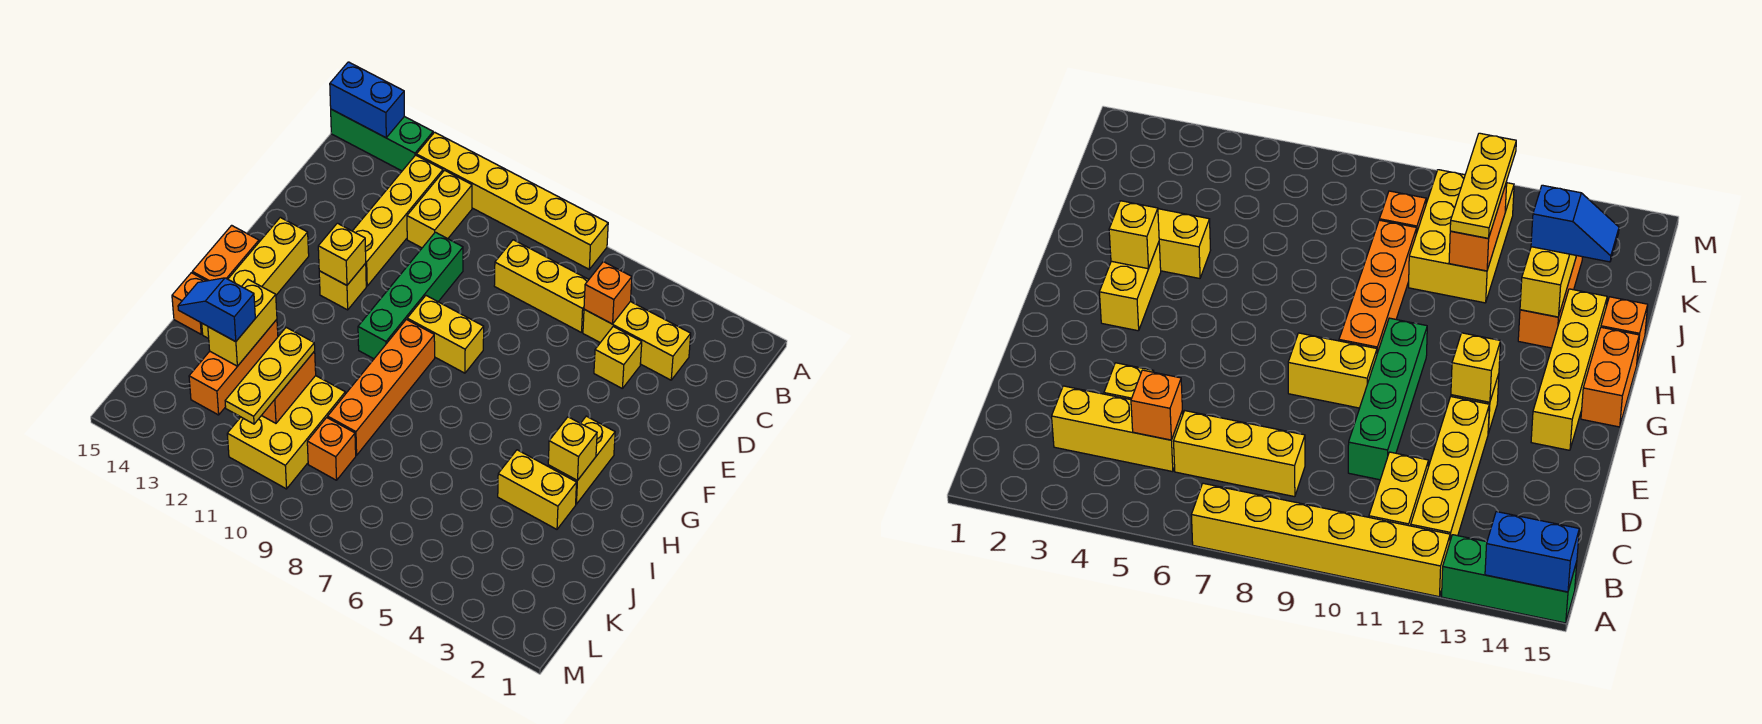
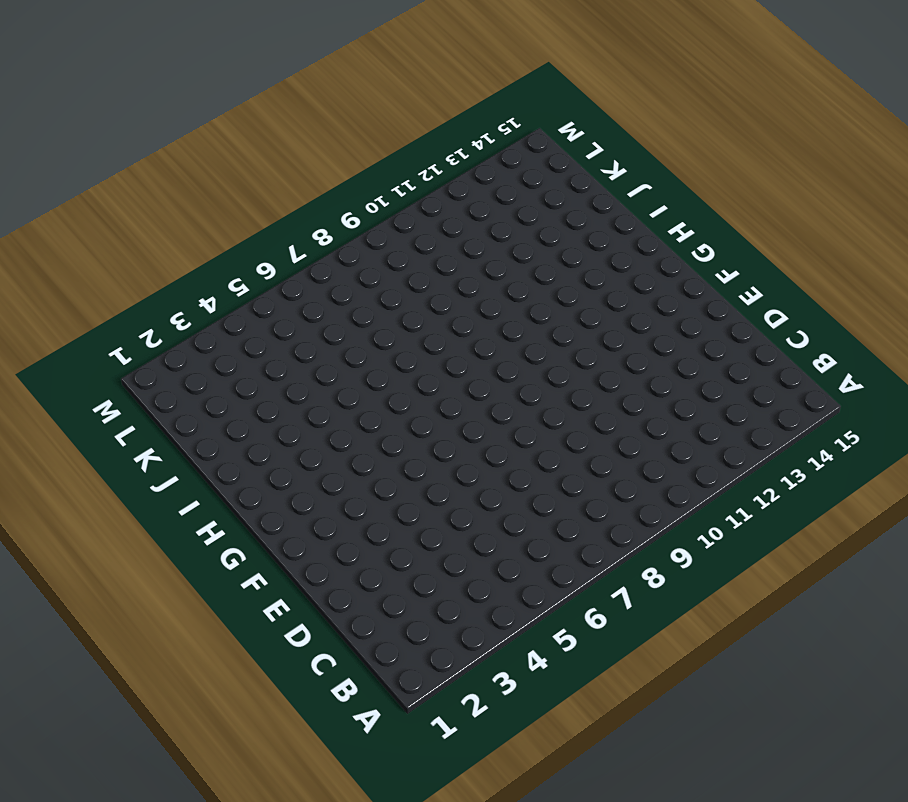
none -> yellow brick A7:A12 level 1
none -> green brick A13:A15 level 1
none -> yellow brick B11:C11 level 1

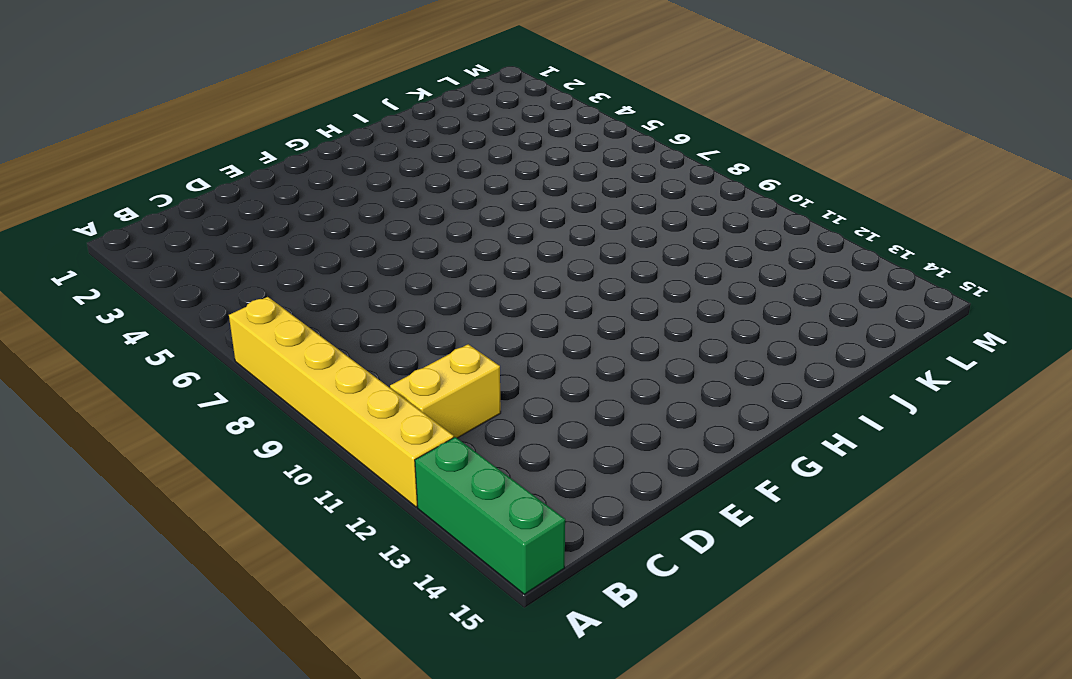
none -> yellow brick B12:E12 level 1
none -> yellow brick C3:C5 level 1
none -> yellow brick C6:C8 level 1

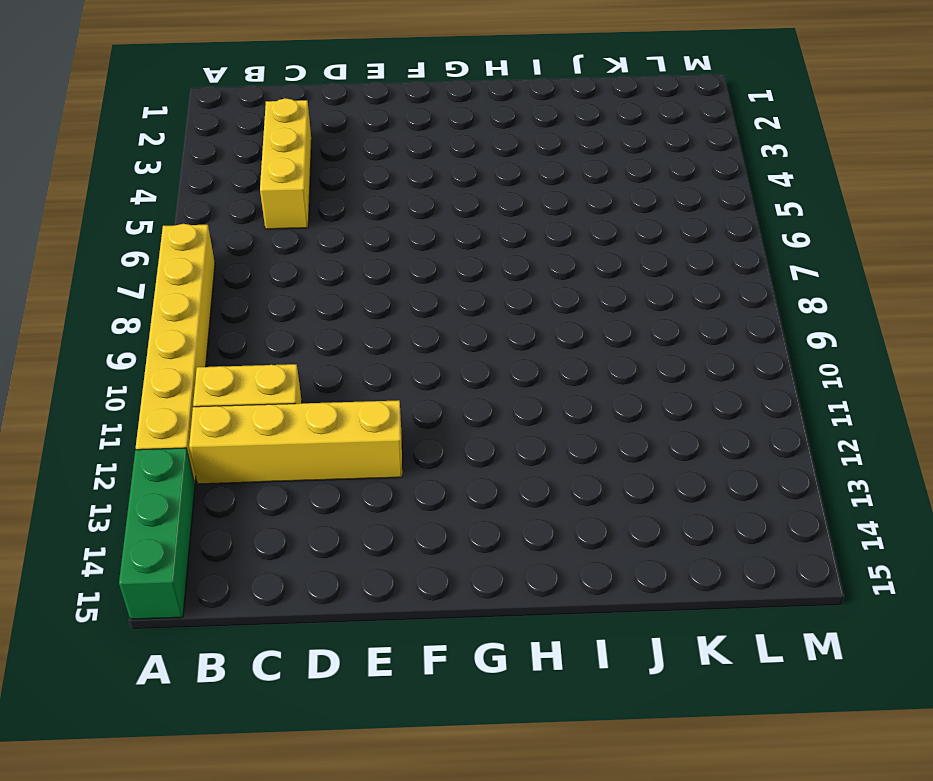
none -> yellow brick C6:C8 level 1
none -> yellow brick D4 level 1
none -> green brick D10:G10 level 1

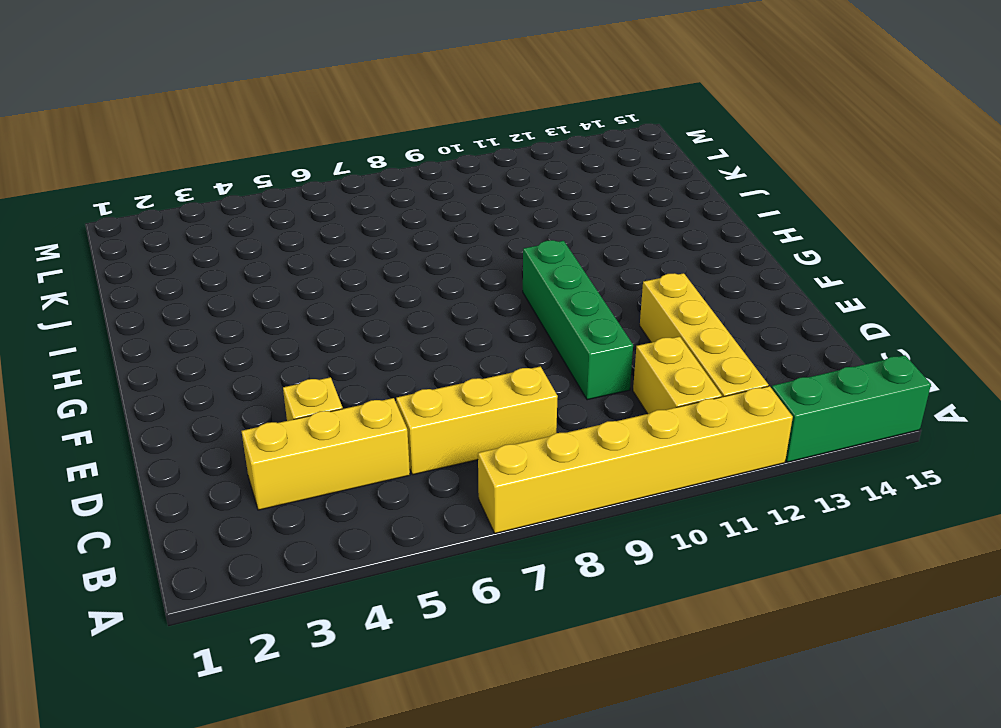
none -> yellow brick F8:F9 level 1
none -> yellow brick F12 level 1
none -> yellow brick F14:I14 level 1

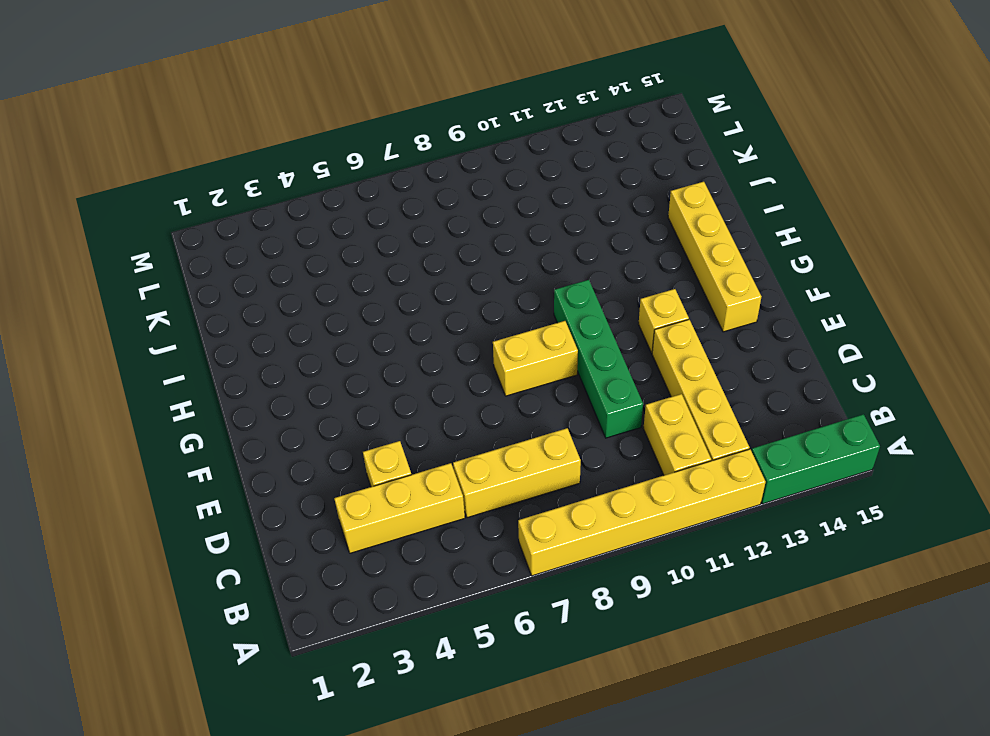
none -> yellow brick G3:H3 level 1
none -> orange brick G9:J9 level 1
none -> orange brick G15:H15 level 1

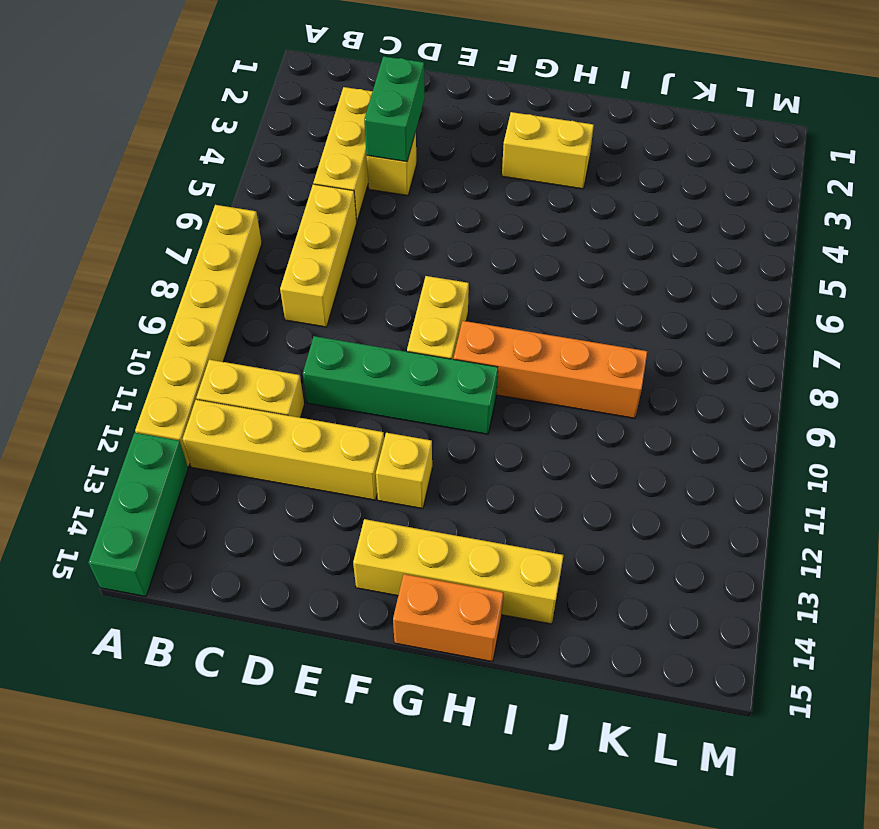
green brick D3:D4 level 2 -> none
none -> yellow brick I3:I4 level 1
none -> orange brick I13:K13 level 1
none -> orange brick I15 level 1

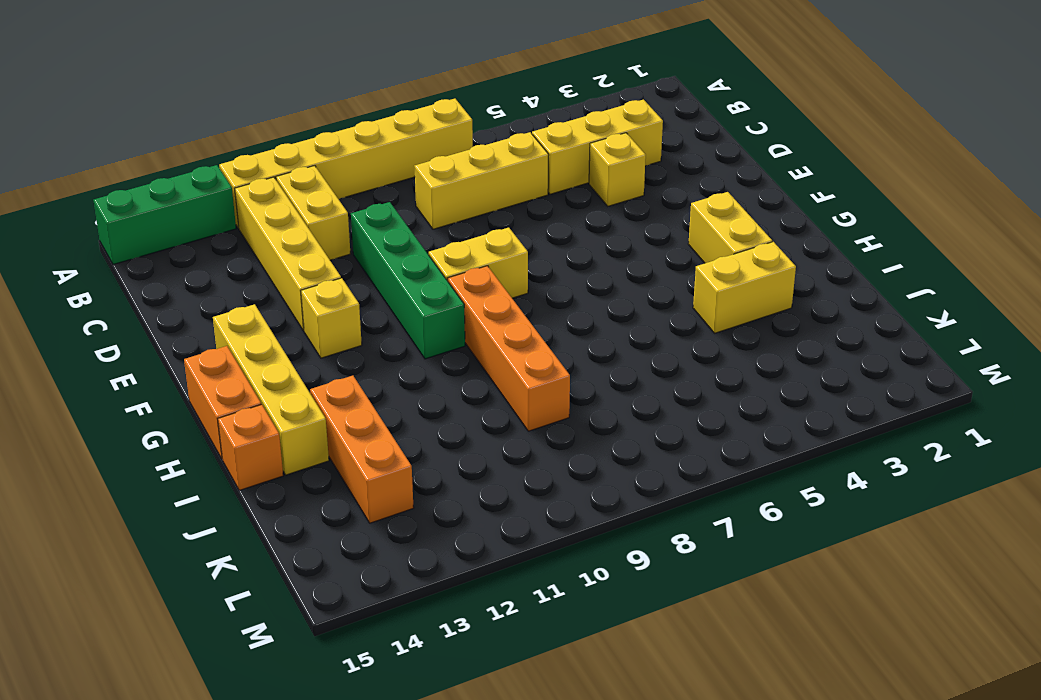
none -> yellow brick J10:L11 level 1
none -> orange brick K9 level 1
none -> blue brick A14:A15 level 2

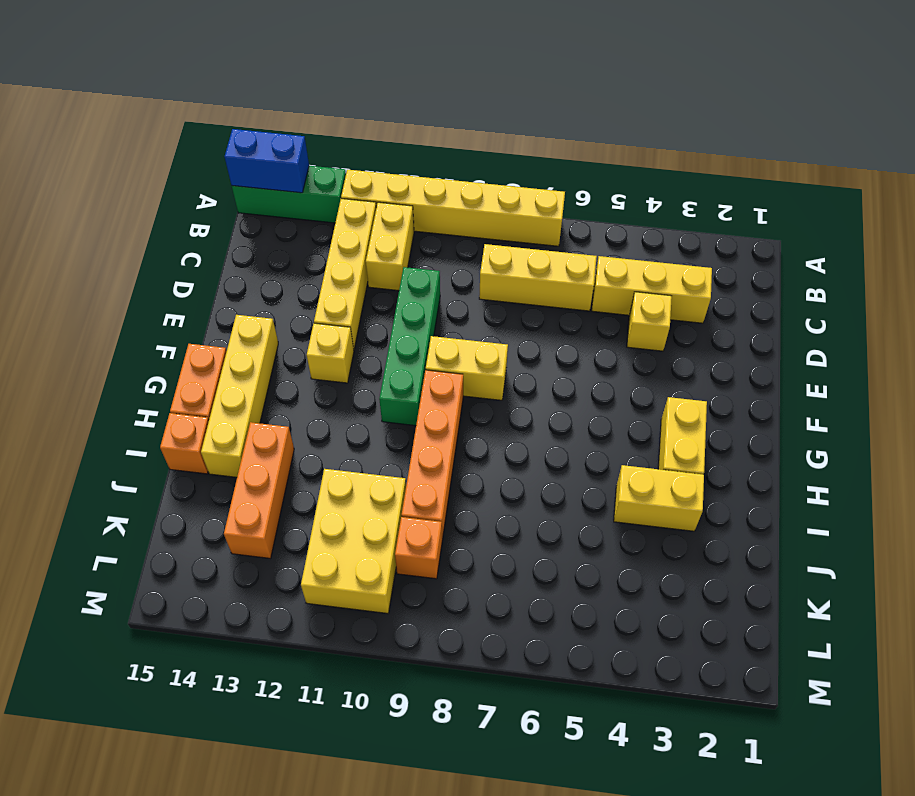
none -> orange brick C5 level 2
none -> yellow brick F12 level 2
none -> yellow brick H3 level 2

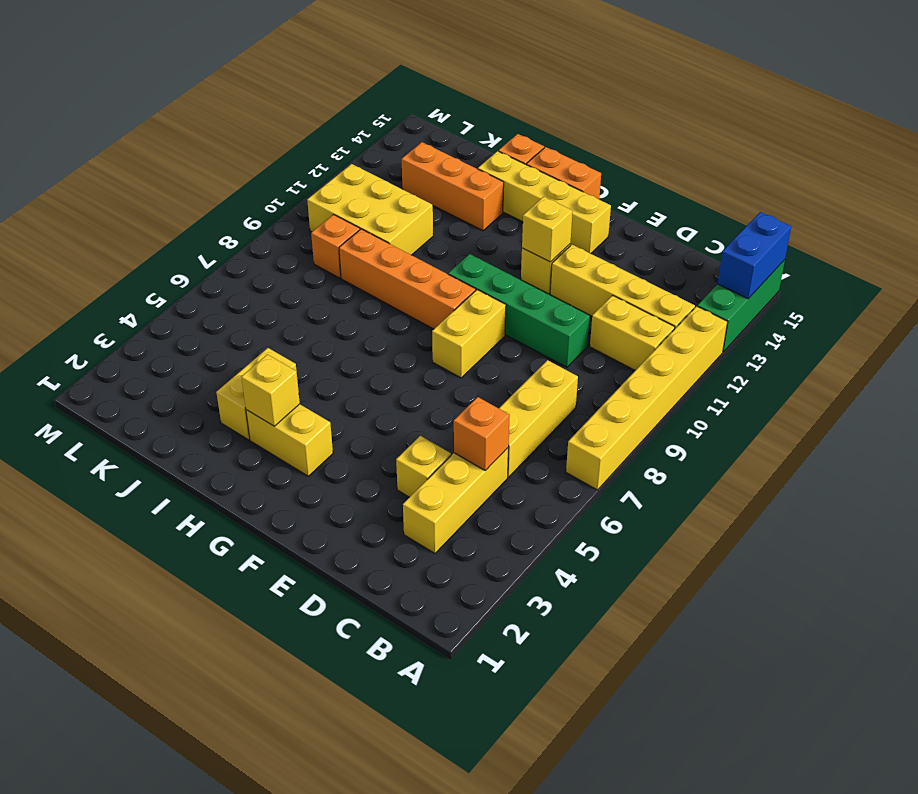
none -> yellow brick I13:J13 level 2
none -> orange brick J11:K11 level 2
none -> yellow plate J11:L11 level 3

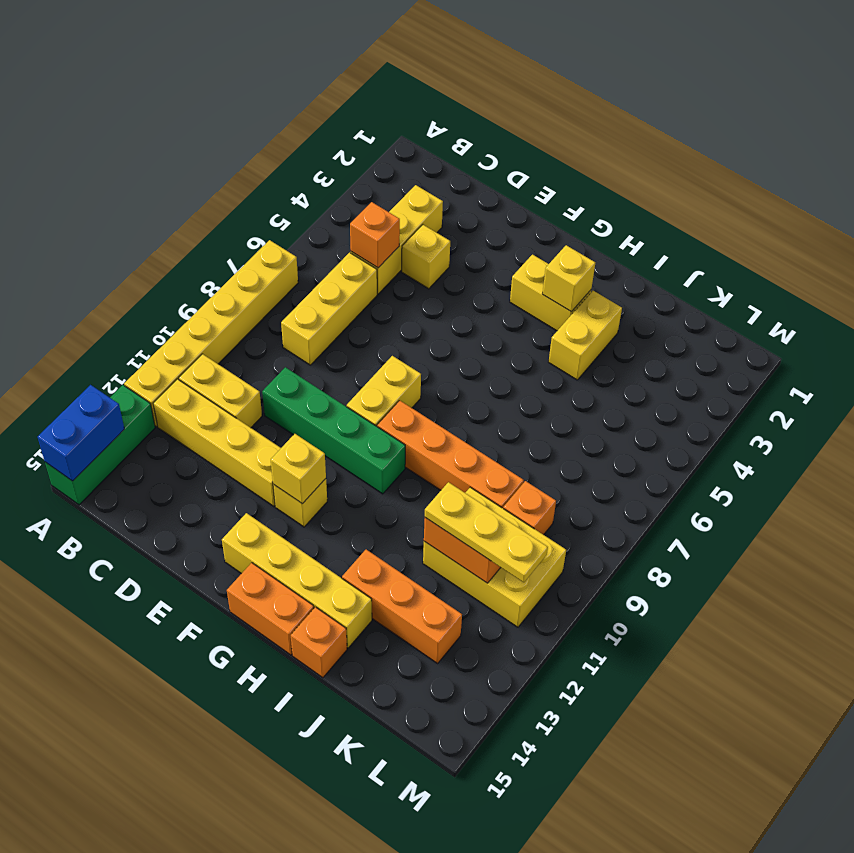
none -> yellow brick I13:J13 level 2
none -> blue slope J13:J14 level 3 top 13

